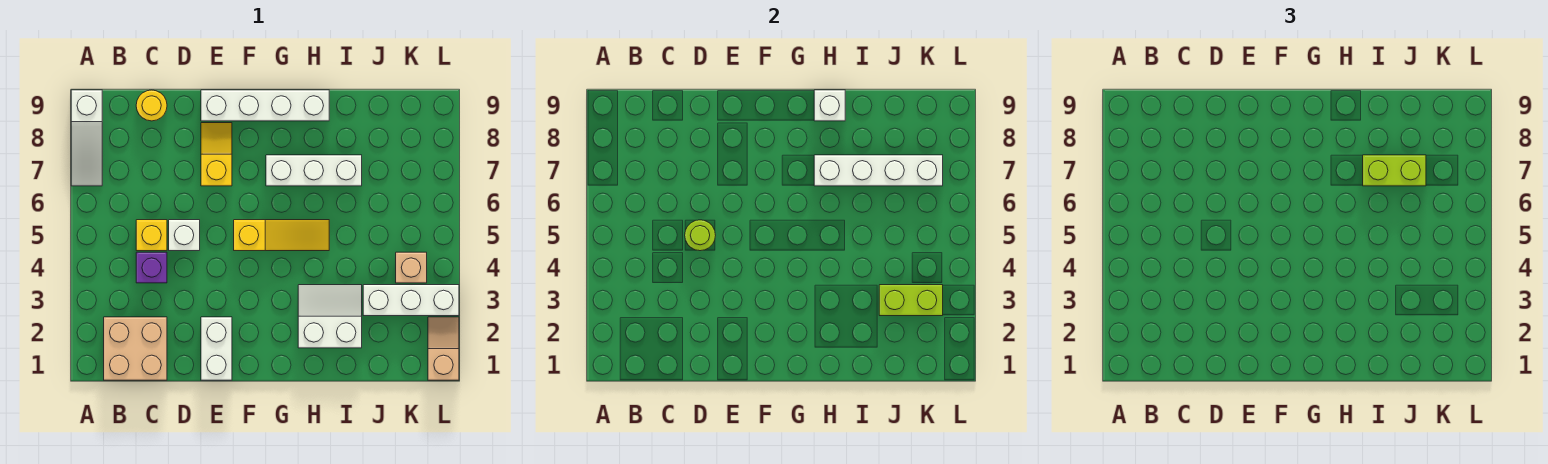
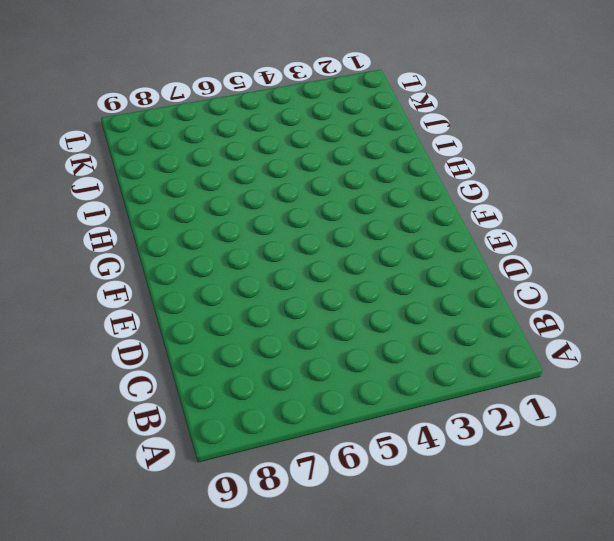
none -> white slope A7:A9 level 1 top 9
none -> tan brick B1:C2 level 1
none -> purple brick C4 level 1

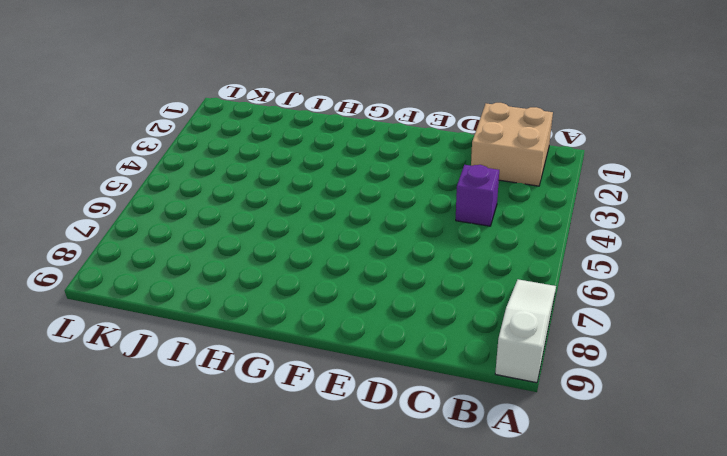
none -> yellow brick C5 level 1
none -> yellow round brick C9 level 1
none -> white brick D5 level 1

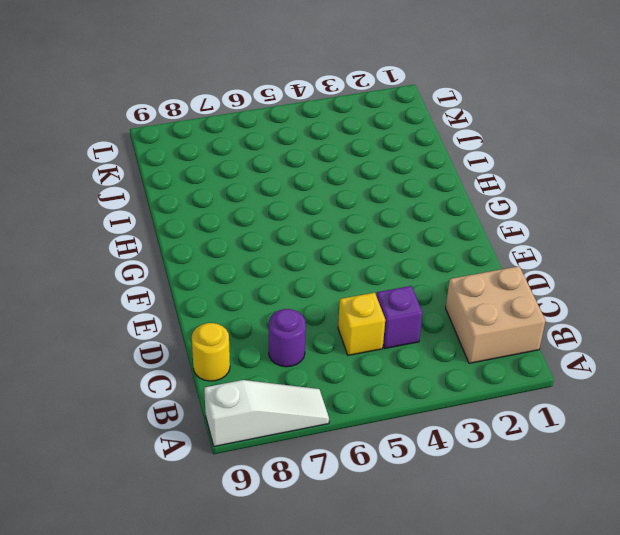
purple round brick C7 level 1 -> none
none -> white brick D5 level 1
none -> white brick E1:E2 level 1
none -> yellow slope E7:E8 level 1 top 7

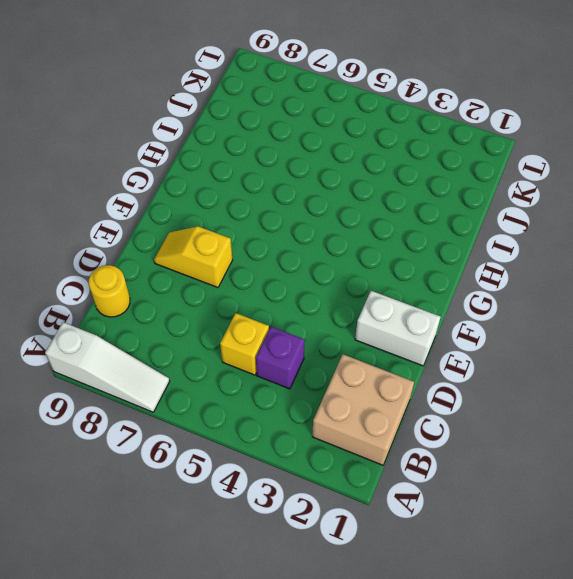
none -> white brick D5 level 1
none -> white brick E9:H9 level 1
none -> yellow slope F5:H5 level 1 top F

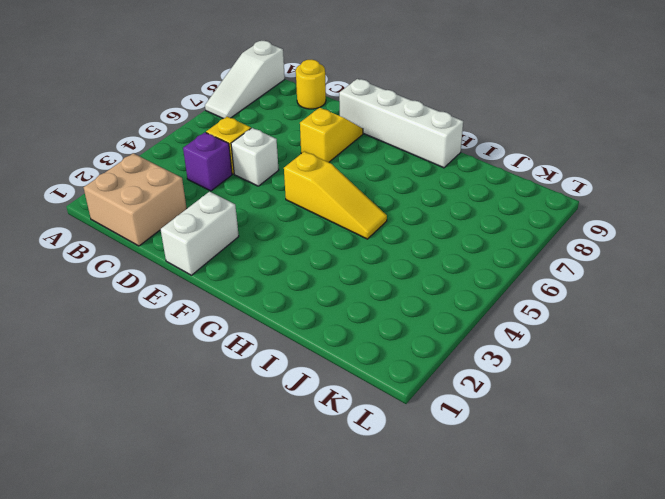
none -> white brick G7:I7 level 1
none -> white slope H2:I3 level 1 top 2
none -> white brick J3:L3 level 1

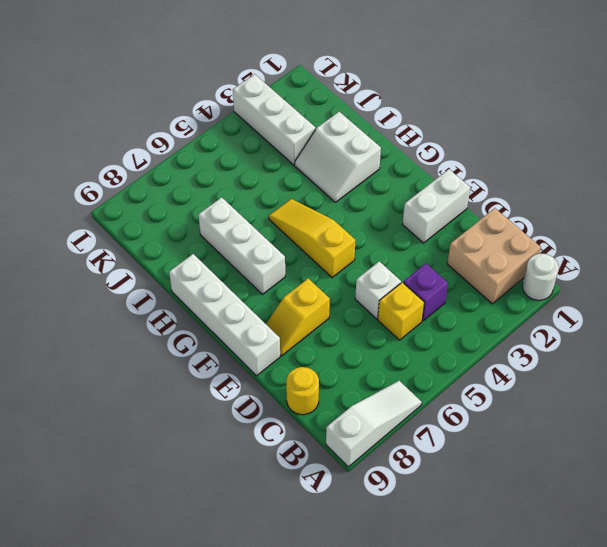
white round brick A1 level 1 -> none
none -> tan brick K4 level 1
none -> tan slope L1:L2 level 1 top 1
none -> lime round brick D5 level 2

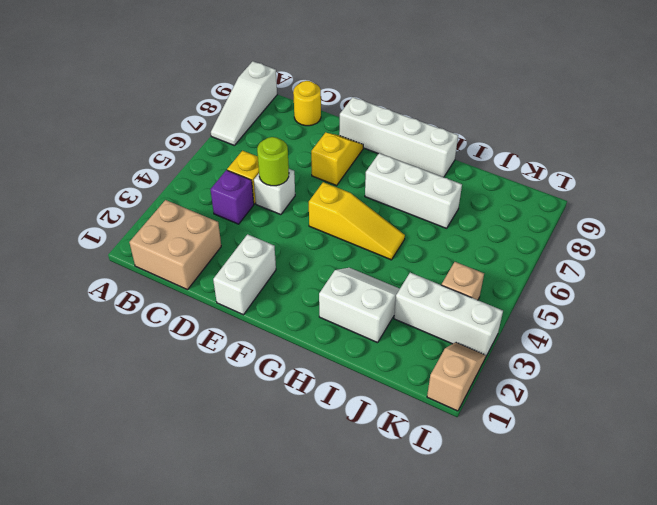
none -> white brick H7:K7 level 2
none -> white brick H9 level 2
none -> lime brick J3:K3 level 2

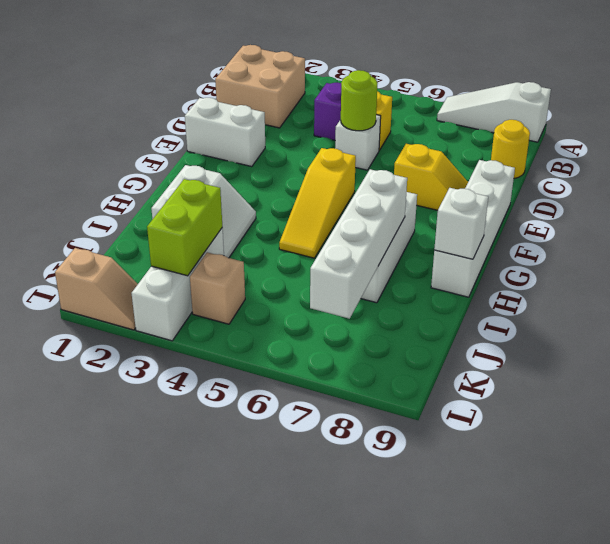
none -> lime brick I7:J7 level 3

